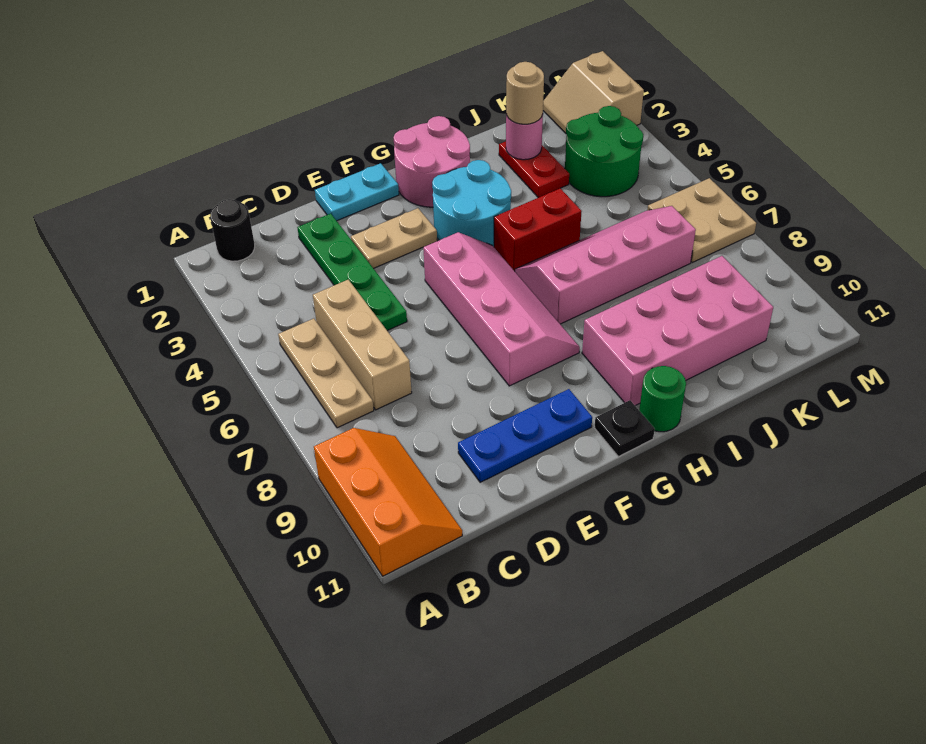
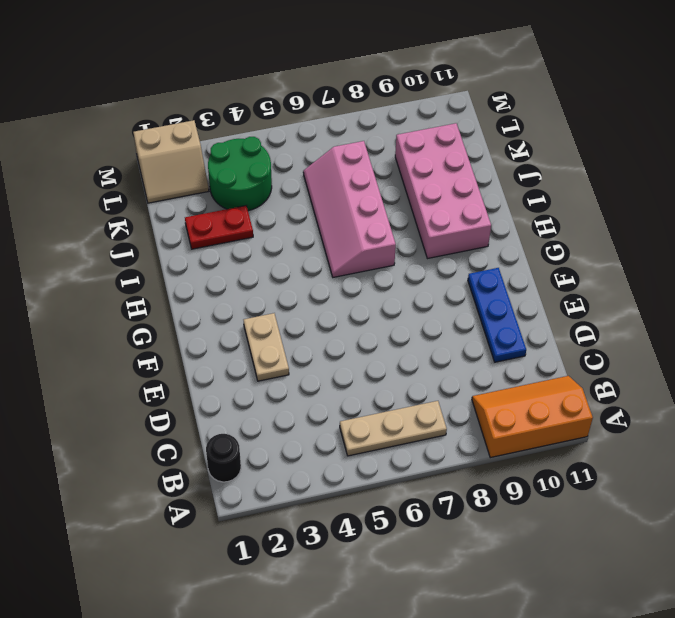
none -> tan brick C5:C7 level 1
none -> green plate D2:D5 level 1
none -> cyan plate E1:F1 level 1

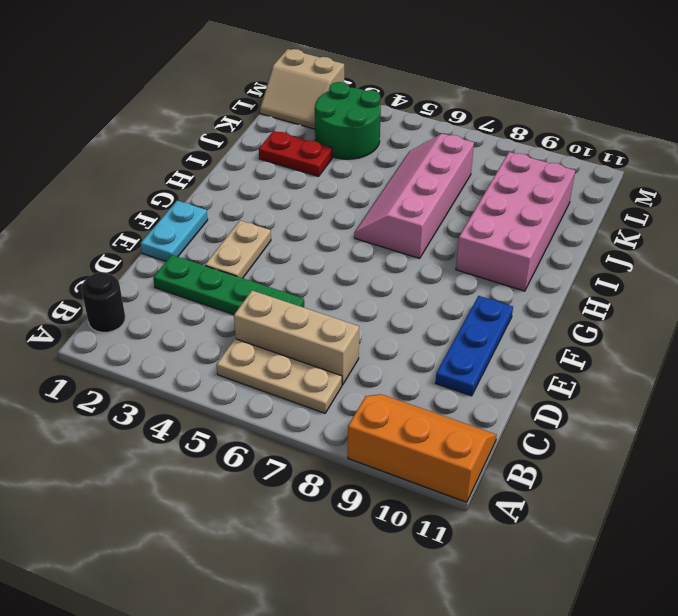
none -> pink slope F5:G8 level 1 top F
none -> pink round brick G1:H2 level 1
none -> cyan round brick G3:H4 level 1

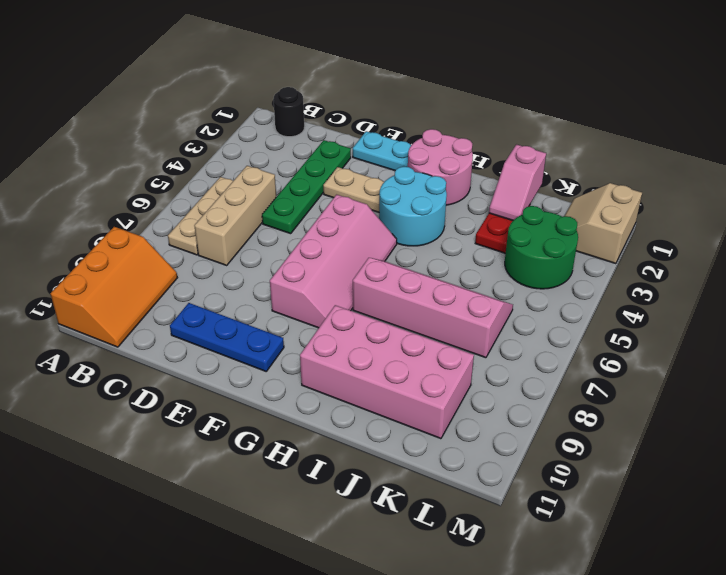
pink slope J1:J2 level 2 top 1 -> pink round brick J2 level 2
none -> black plate G11 level 1
none -> red brick H5:I5 level 1
none -> green round brick H11 level 1

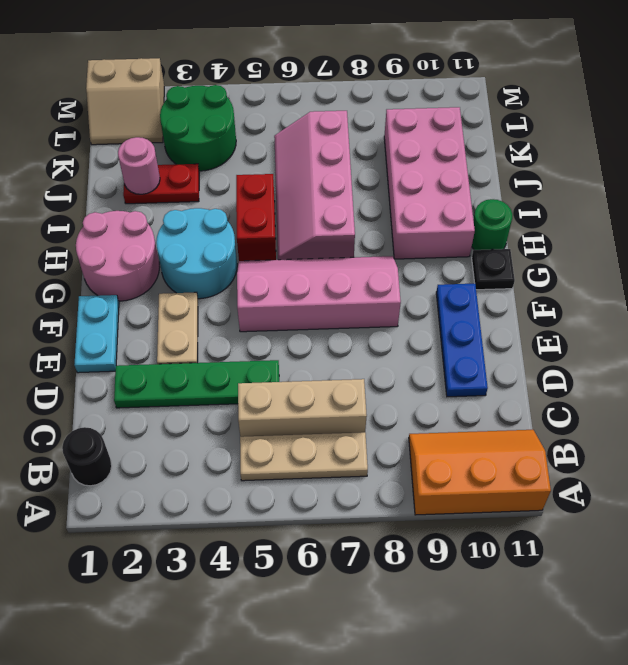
none -> tan plate L6:M7 level 1
none -> tan round brick J2 level 3

